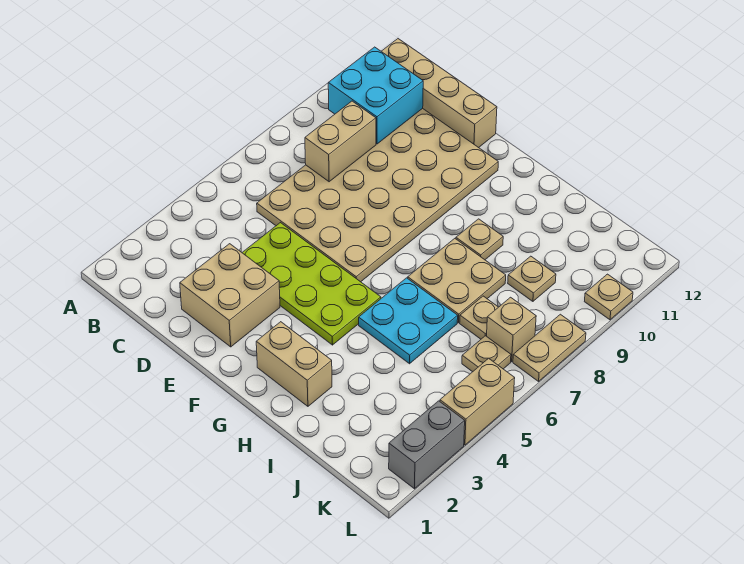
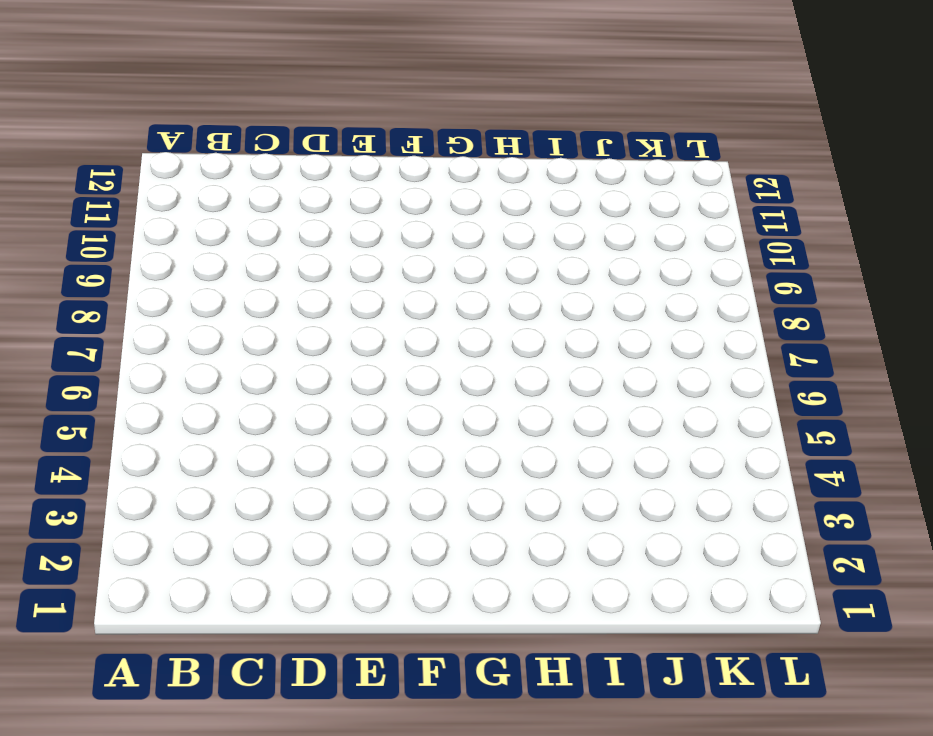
none -> tan brick B12:E12 level 1
none -> tan plate C6:F11 level 1
none -> tan brick D2:E3 level 1

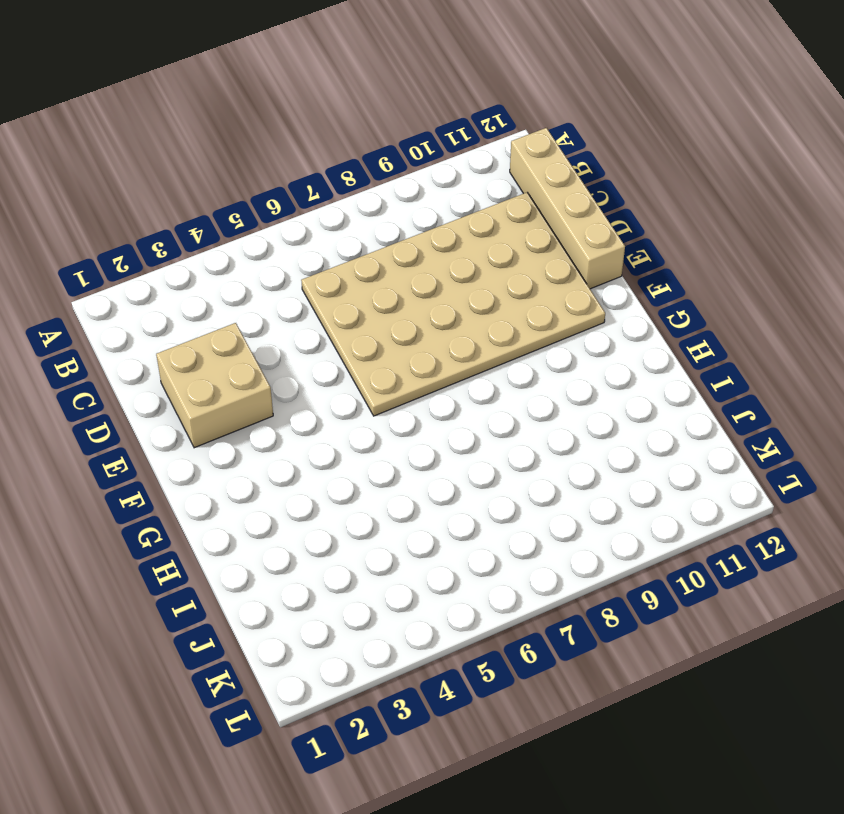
none -> lime plate D4:G5 level 1
none -> tan brick G2:H2 level 1
none -> cyan plate H5:I6 level 1

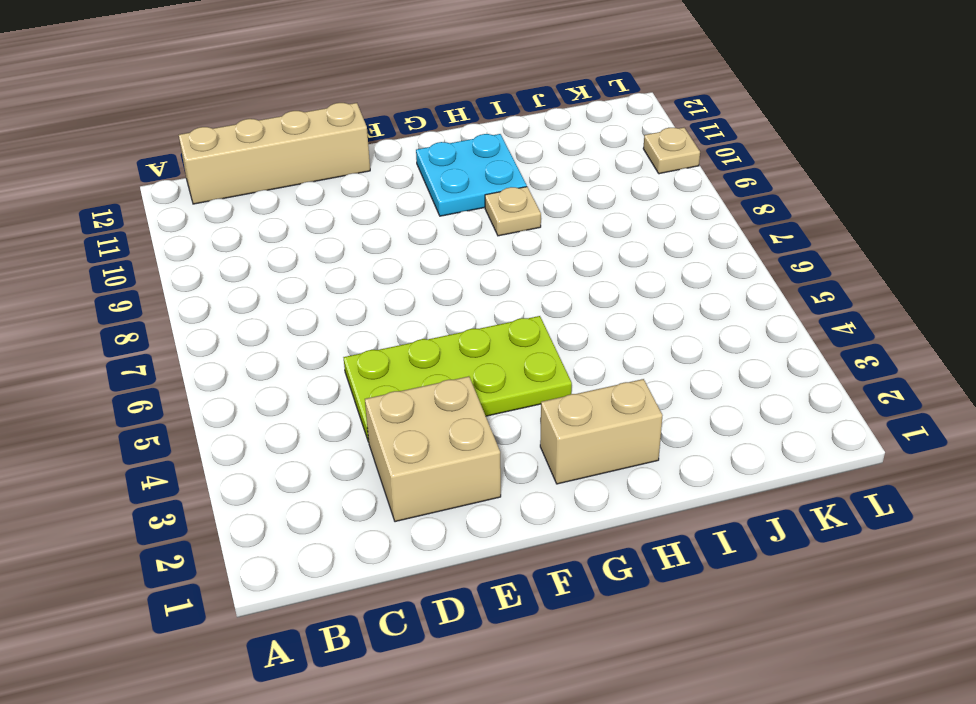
cyan plate G10:H11 level 1 -> cyan plate H5:I6 level 1
none -> tan plate C6:F11 level 1
none -> tan plate H7:I8 level 1
none -> tan plate J7 level 1

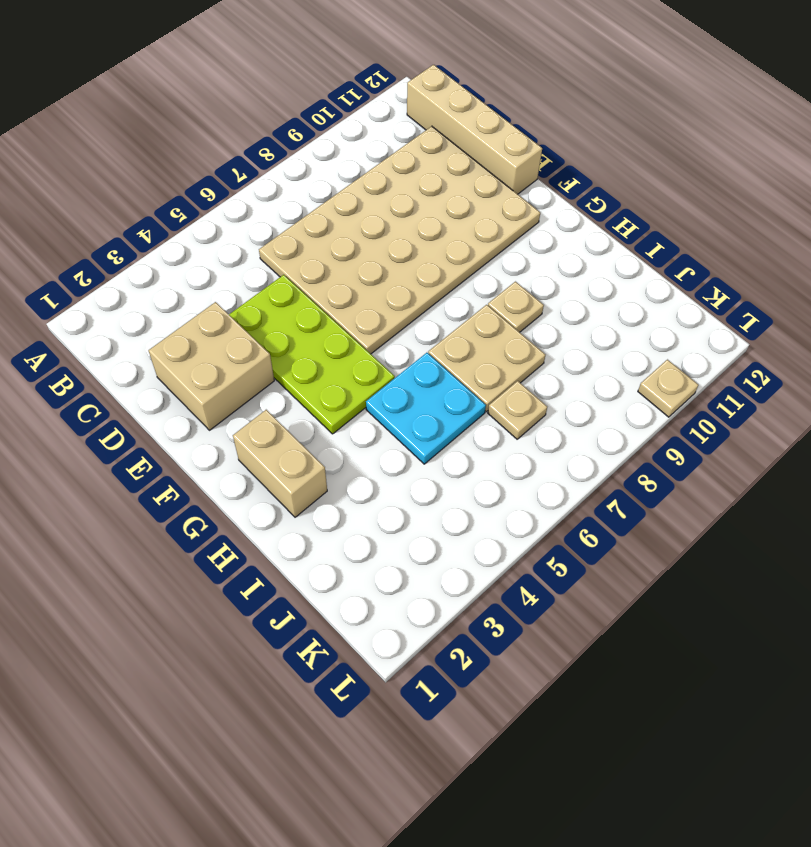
none -> tan plate J9 level 1
none -> tan plate K6 level 1
none -> tan brick K7 level 1

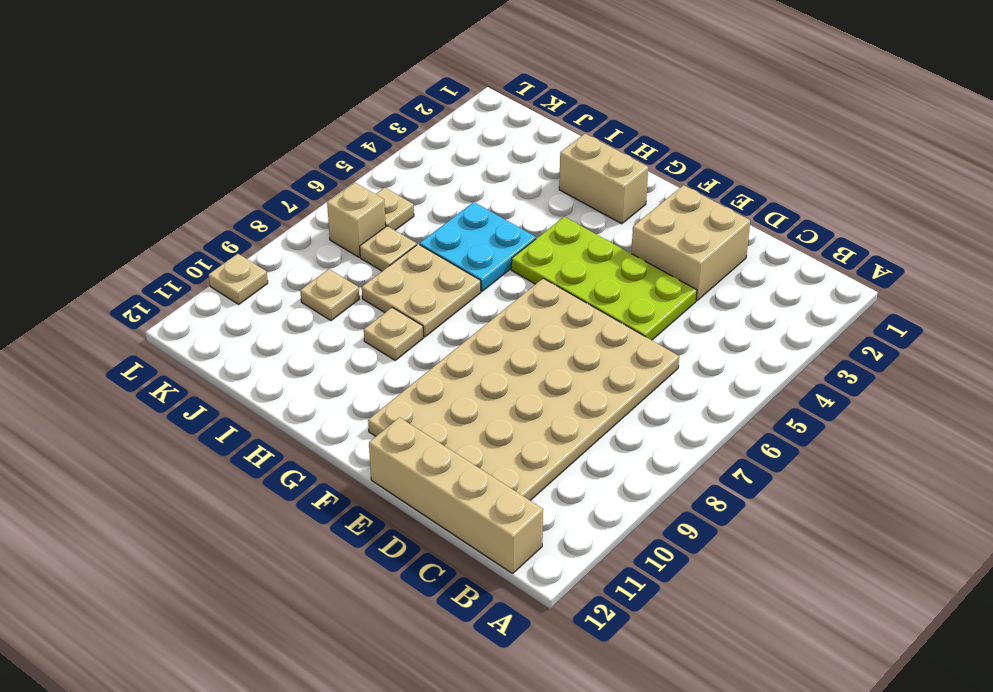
none -> grey brick L2:L3 level 1
none -> tan brick L4:L5 level 1
none -> tan plate L7:L8 level 1

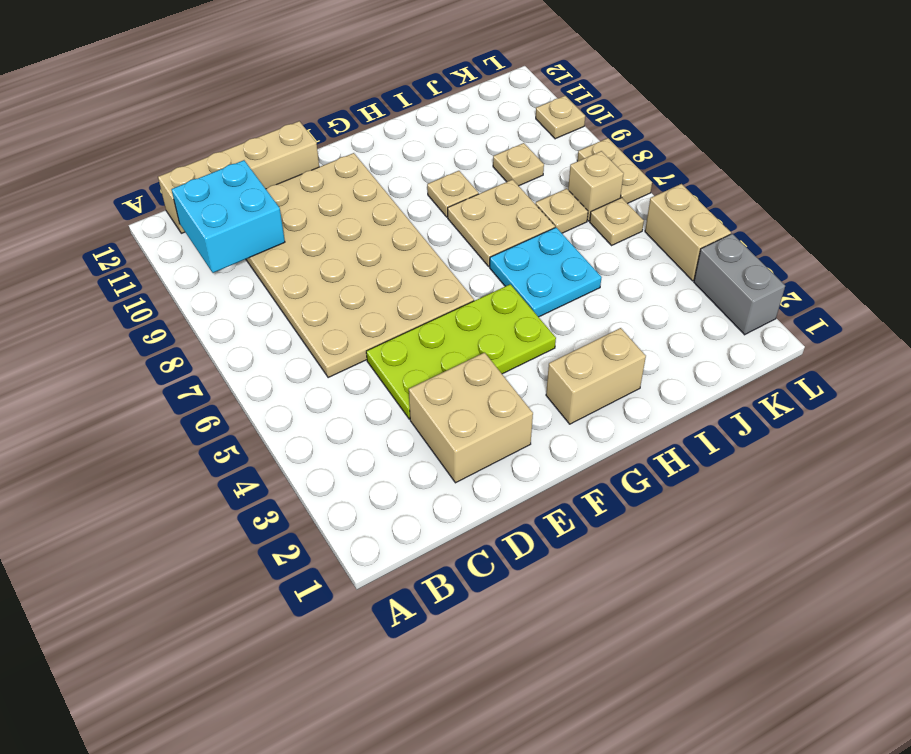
none -> tan brick C8:C9 level 2

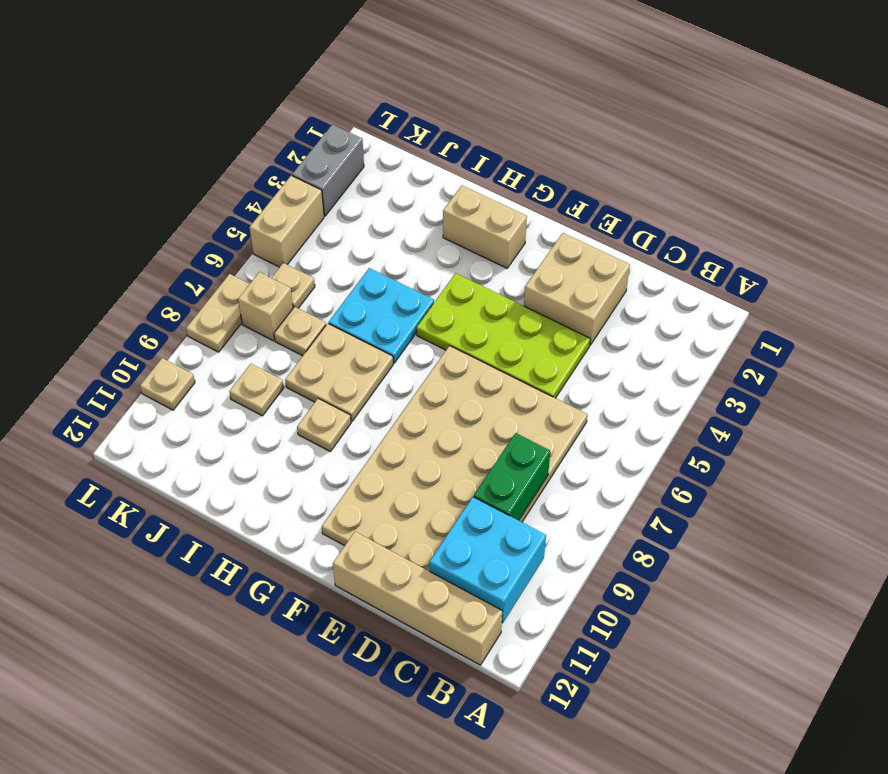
green brick C8:C9 level 2 -> tan brick C8:C9 level 2

